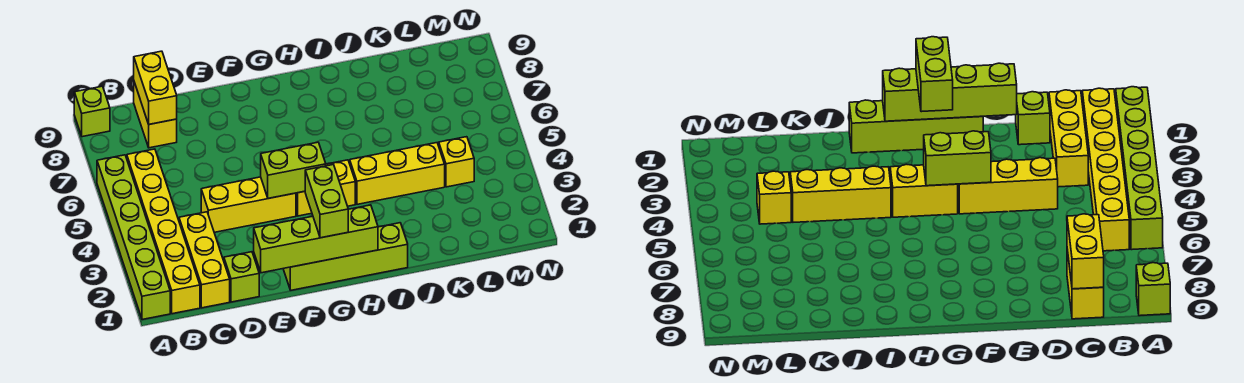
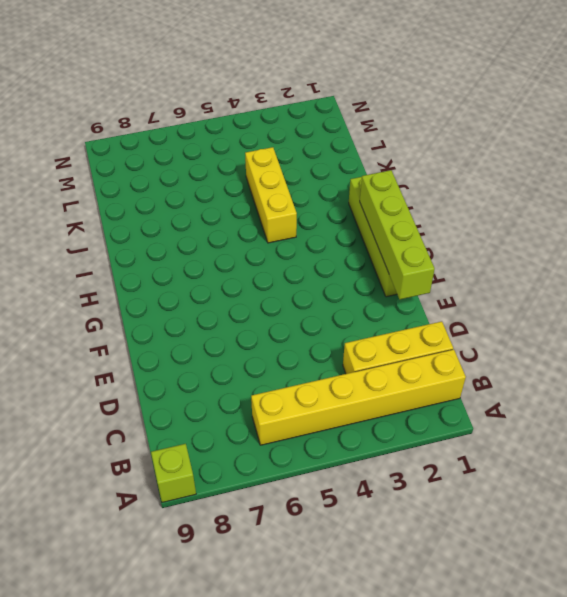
none -> lime brick A1:A6 level 1
none -> yellow brick C8:C9 level 1
none -> lime brick D1 level 1

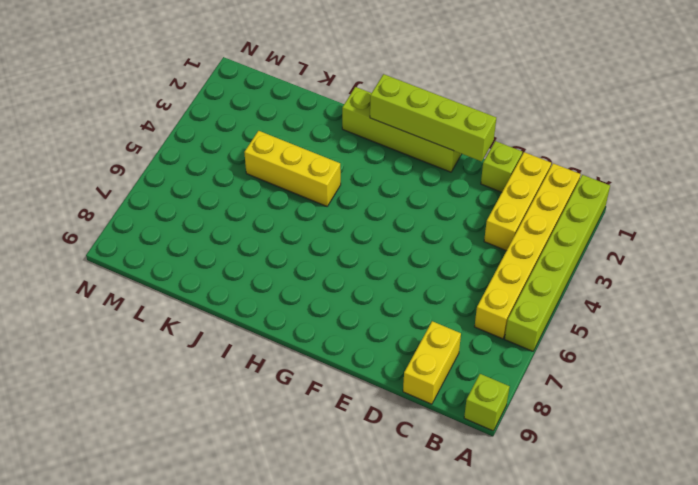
none -> yellow brick D4:F4 level 1
none -> yellow brick G4:H4 level 1
none -> yellow brick L4 level 1

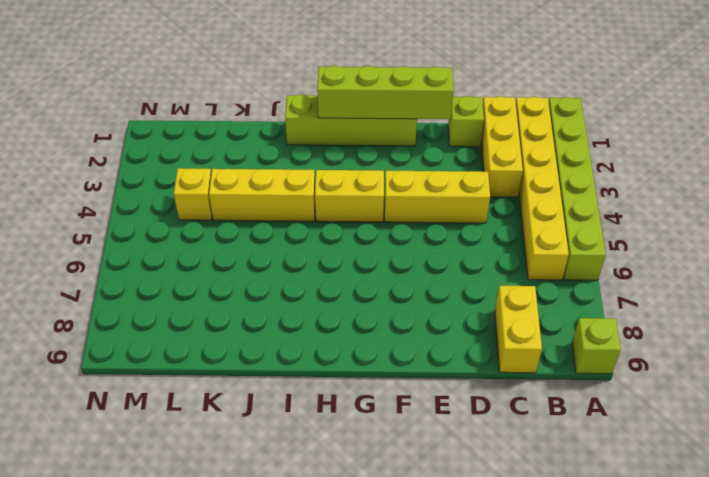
none -> yellow brick C8:C9 level 2
none -> lime brick F4:G4 level 2
none -> lime brick G1:G2 level 3

